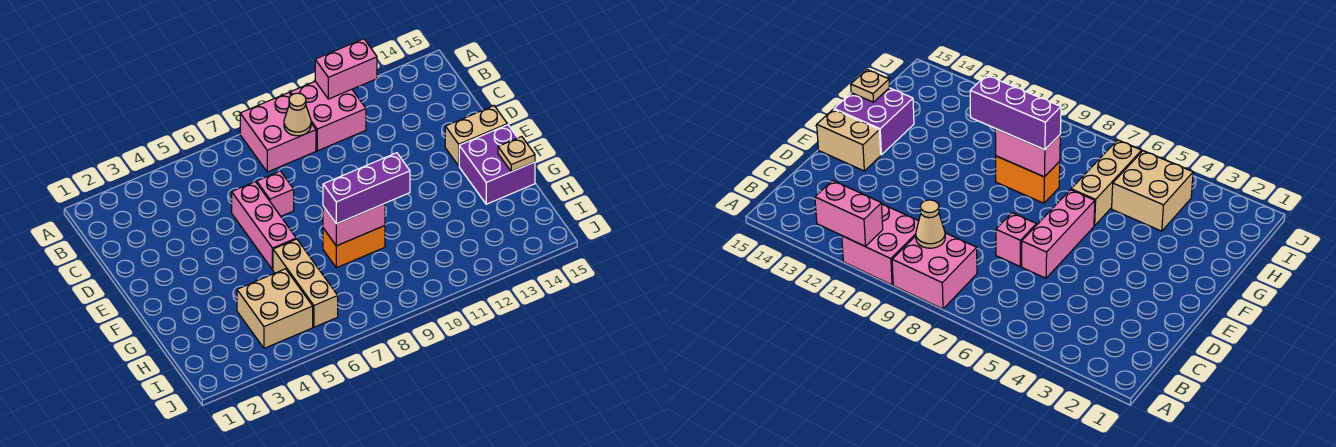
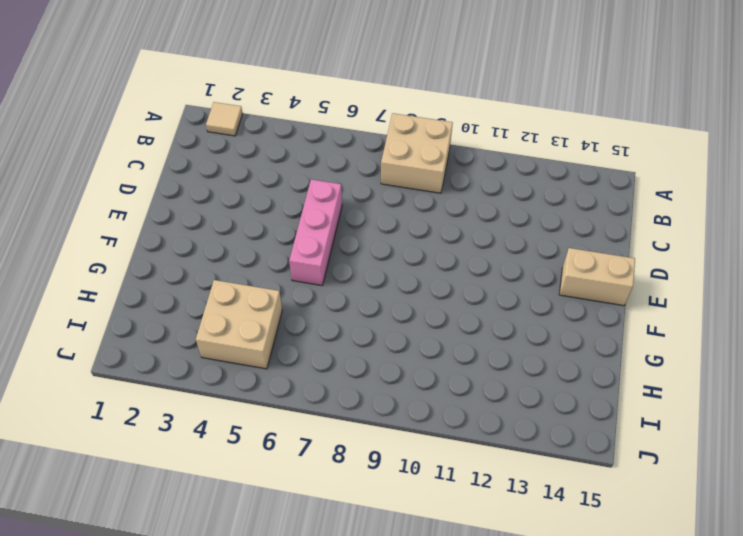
tan tile A2 level 1 -> none
tan brick A8:B9 level 1 -> pink brick A8:B9 level 1
none -> pink brick A10:B11 level 1
none -> pink brick D7 level 1
none -> purple brick F14:G15 level 1

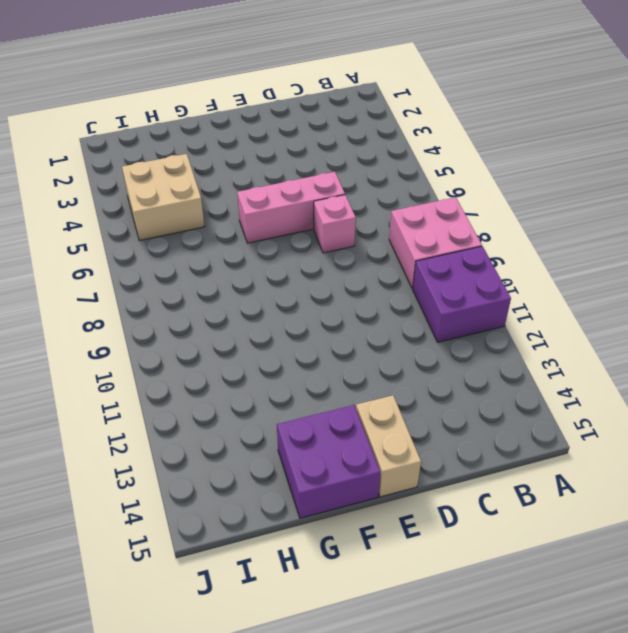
purple brick A10:B11 level 1 -> pink brick A10:B11 level 1
none -> tan brick G6:I6 level 1
none -> orange brick G8:G9 level 1
none -> pink brick A11:A12 level 2

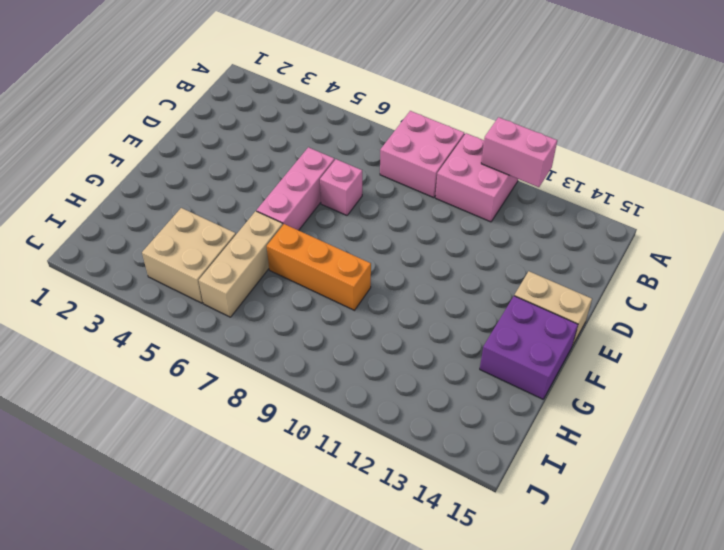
orange brick G7:G9 level 1 -> orange brick G8:G9 level 1
none -> tan cone B9 level 2
none -> pink brick G8:G9 level 2
none -> tan plate G15 level 2

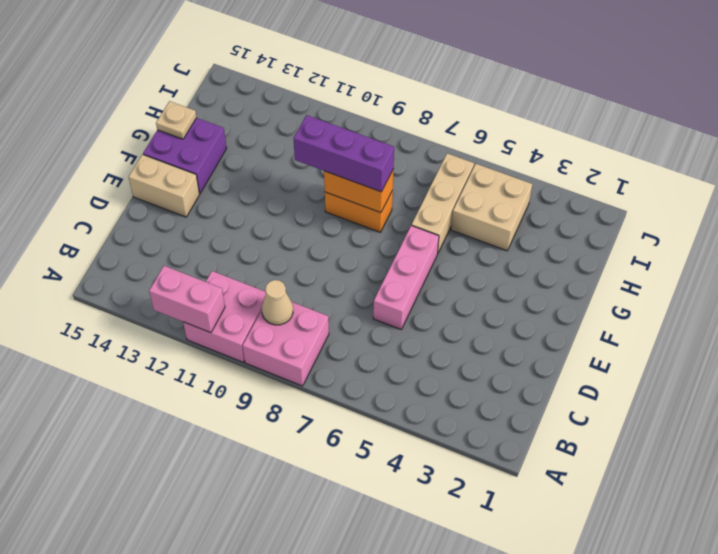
orange brick G8:G9 level 2 -> pink brick G8:G9 level 2
none -> pink brick D7 level 1

